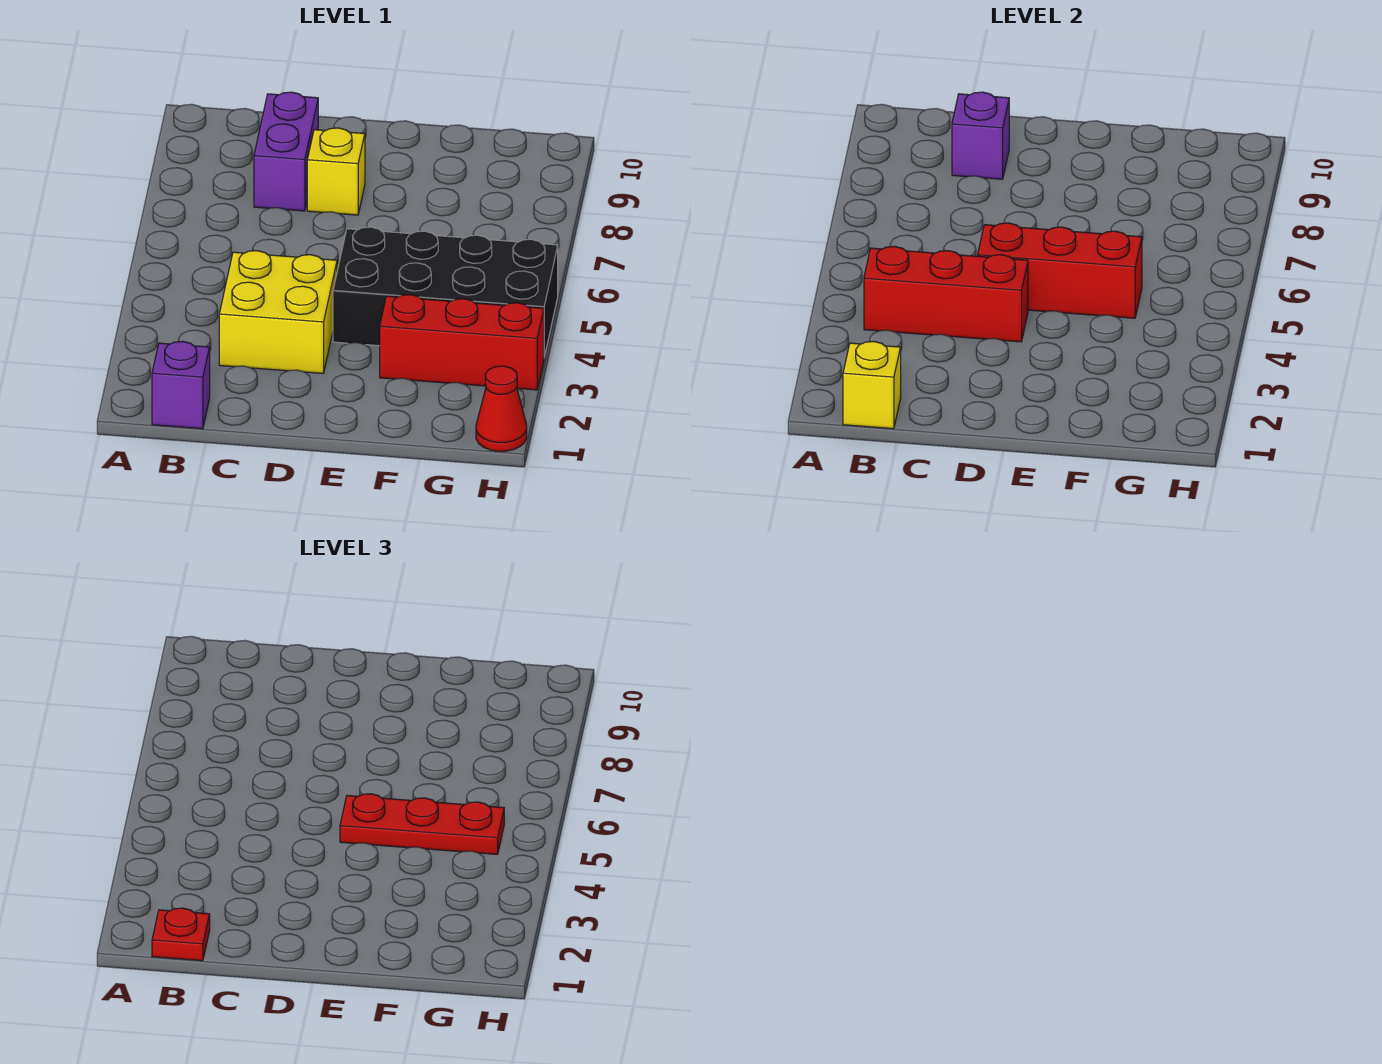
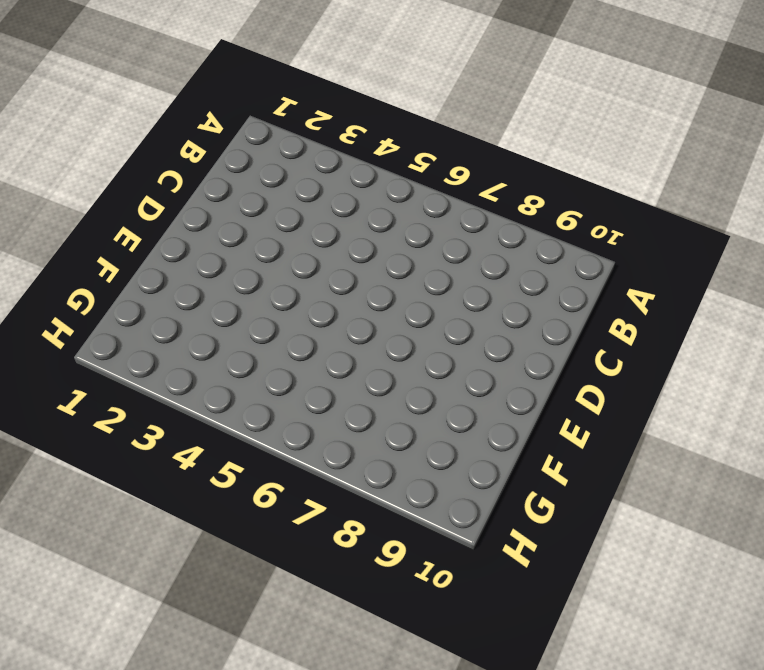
none -> purple brick B1 level 1
none -> yellow brick C3:D4 level 1
none -> purple brick C8:C9 level 1

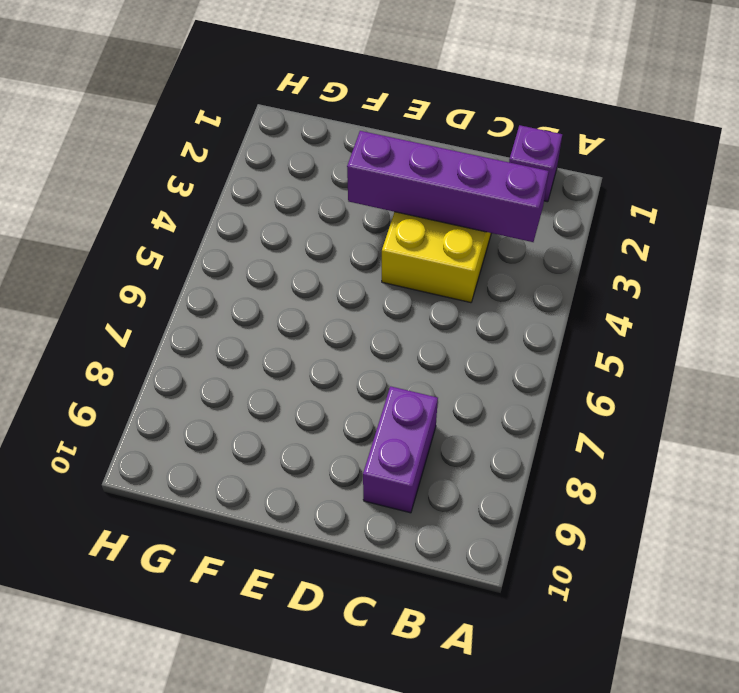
purple brick B3:E3 level 2 -> none
none -> yellow brick D8 level 1
none -> black brick E4:H5 level 1
none -> red brick F3:H3 level 1

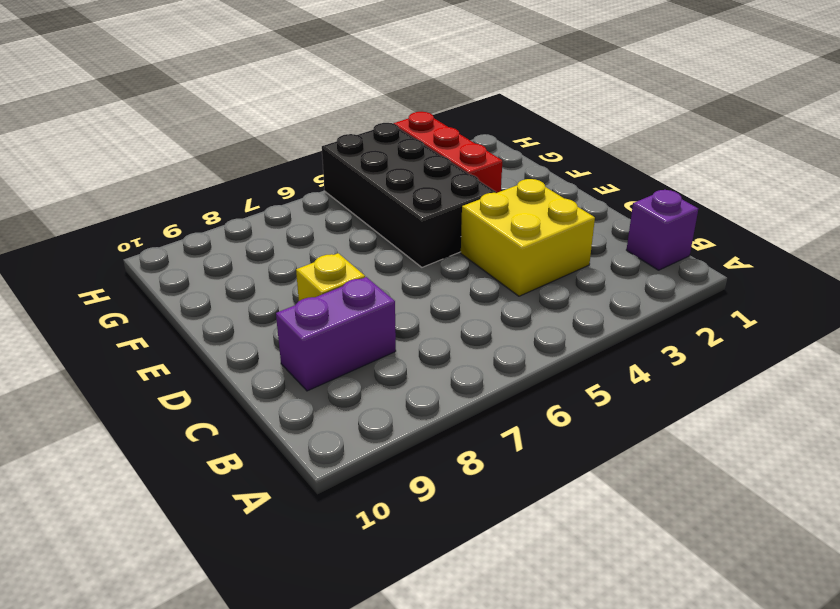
none -> red cone H1 level 1
none -> yellow brick B1 level 2
none -> red brick B4:D4 level 2

